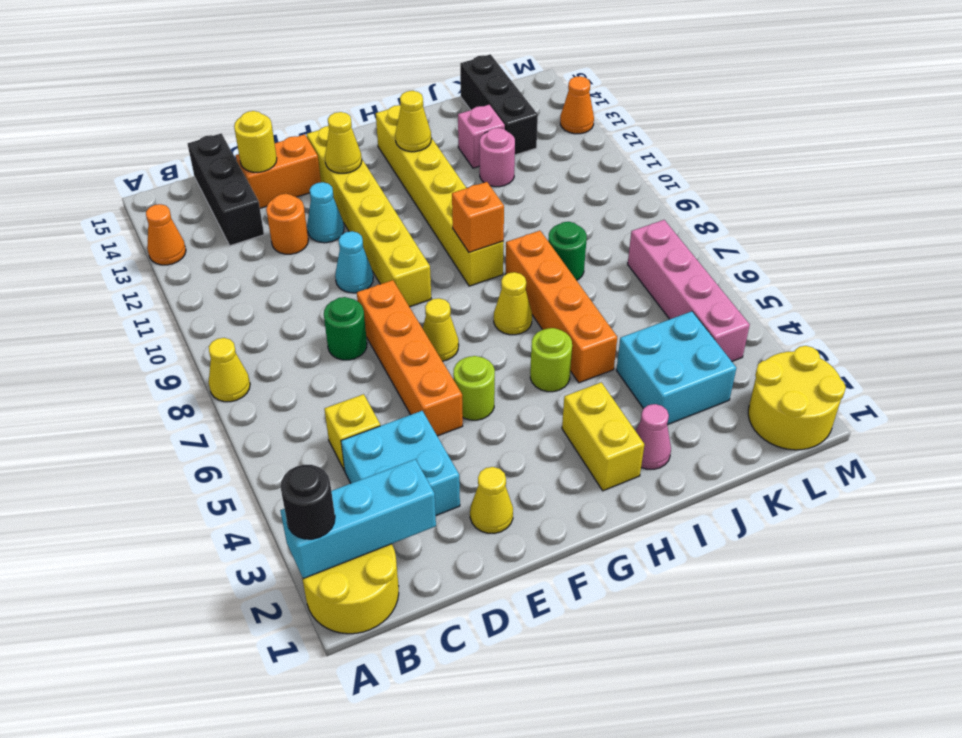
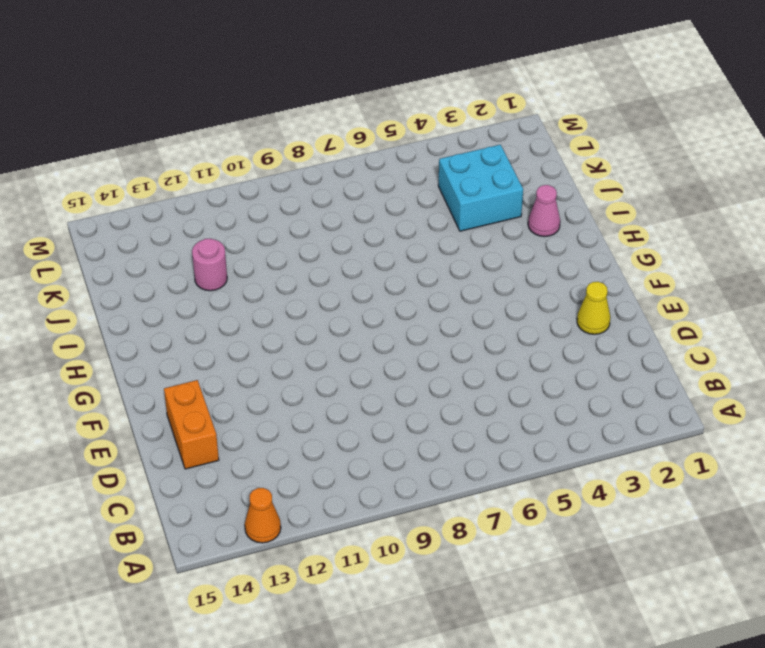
none -> yellow round brick A1:B2 level 1
none -> yellow cone A8 level 1
none -> cyan brick C3:D4 level 1
none -> yellow brick C5 level 1

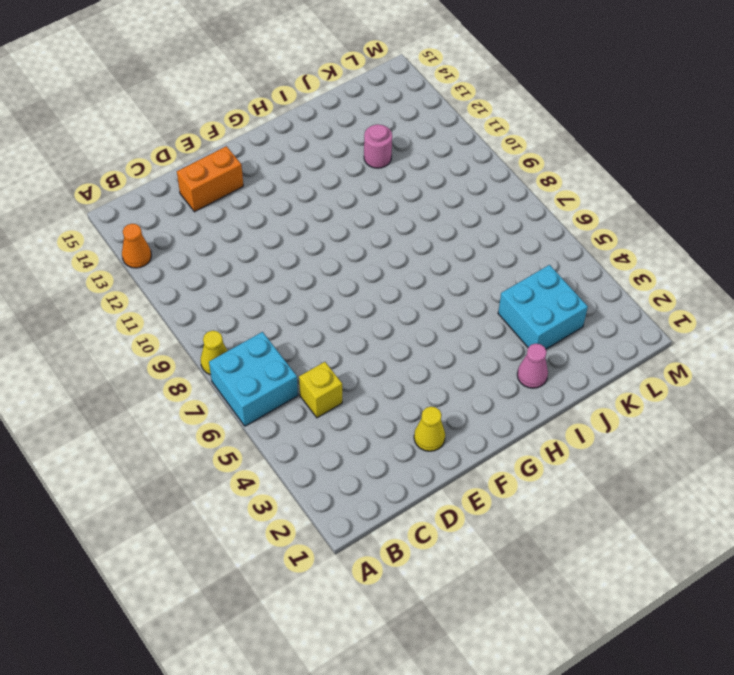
cyan brick A6:B7 level 1 -> cyan brick C3:D4 level 1
none -> yellow round brick A1:B2 level 1
none -> black brick C13:C15 level 1
none -> green round brick D8 level 1
none -> orange round brick D12 level 1

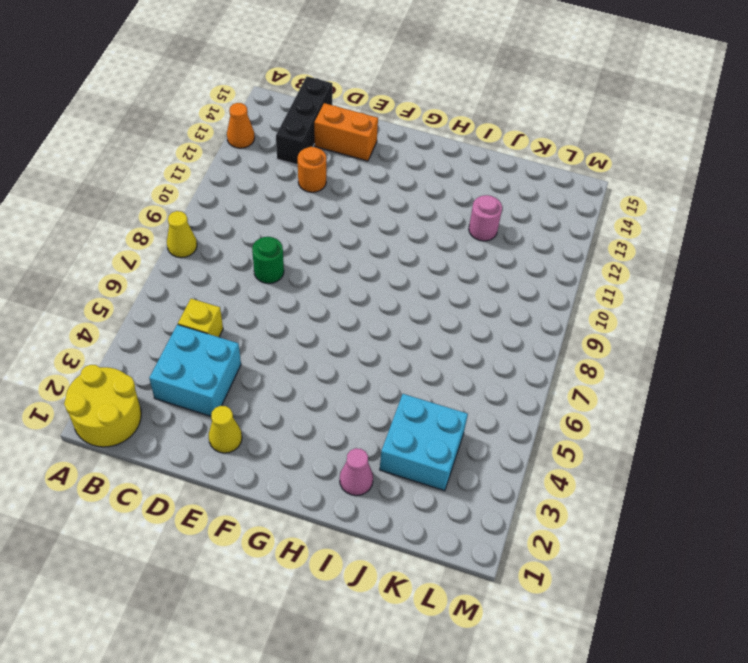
none -> orange brick E5:E8 level 1
none -> cyan cone E10 level 1
none -> cyan cone E12 level 1
none -> lime round brick F5 level 1

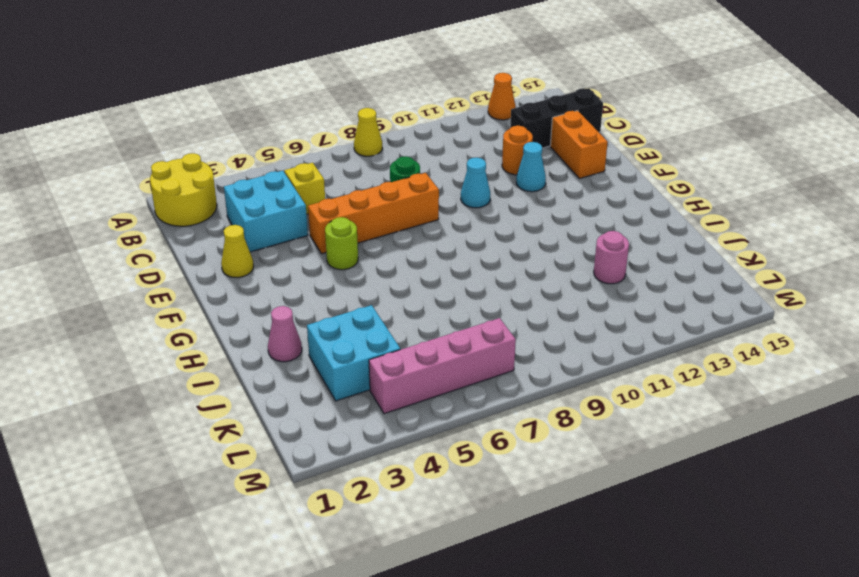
none -> yellow cone F7 level 1
none -> yellow brick F9:F14 level 1
none -> yellow brick H2:H3 level 1
none -> lime round brick H5 level 1

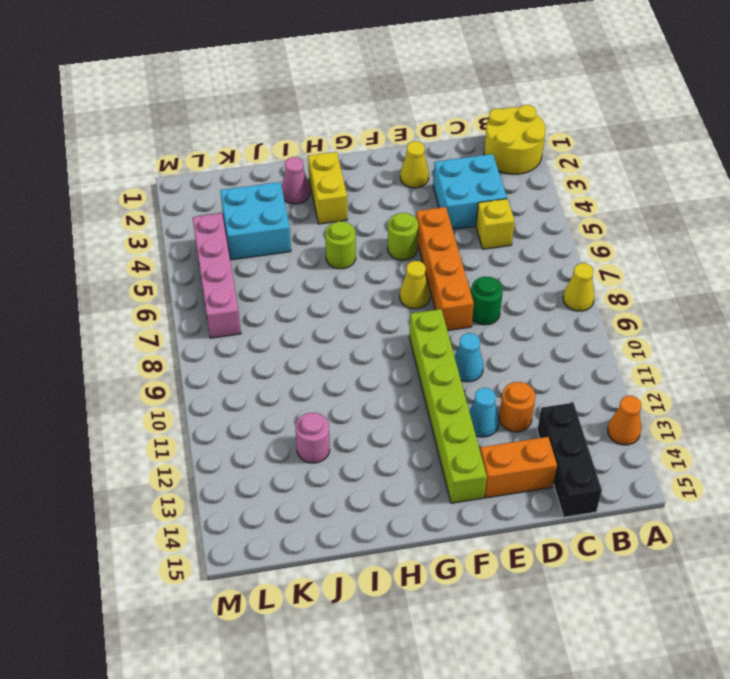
lime brick F9:F14 level 1 -> yellow brick F9:F14 level 1
none -> yellow cone H7 level 1
none -> yellow brick H9:H14 level 1
none -> orange brick I5:I8 level 1
none -> green round brick J8 level 1

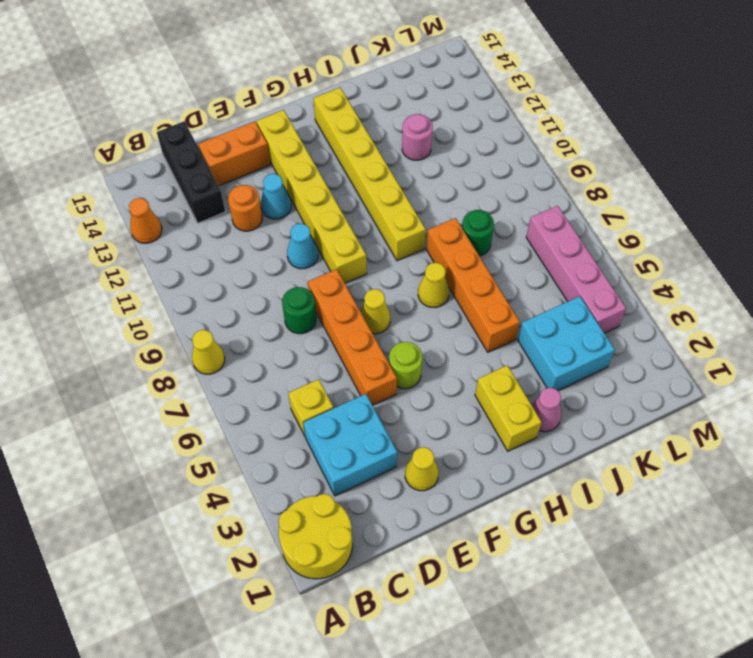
none -> lime round brick H5 level 1
none -> pink brick J13 level 1
none -> black brick K13:K15 level 1
none -> yellow round brick L1:M2 level 1

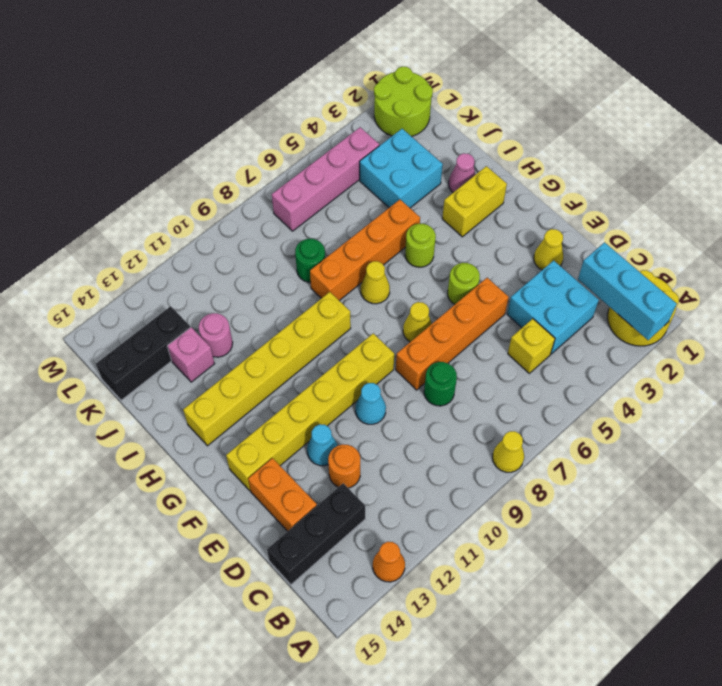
lime round brick L1:M2 level 1 -> yellow round brick L1:M2 level 1
none -> orange cone M13 level 1
none -> yellow round brick D14 level 2
none -> yellow cone F13 level 2
none -> orange brick H9 level 2

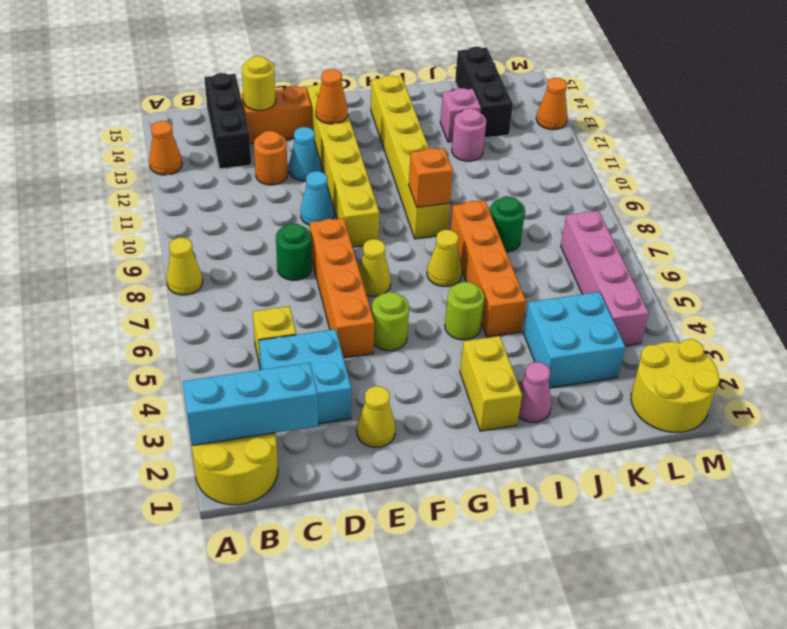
orange cone F13 level 2 -> yellow cone F13 level 2
none -> yellow cone H13 level 2
none -> black round brick A2 level 3

